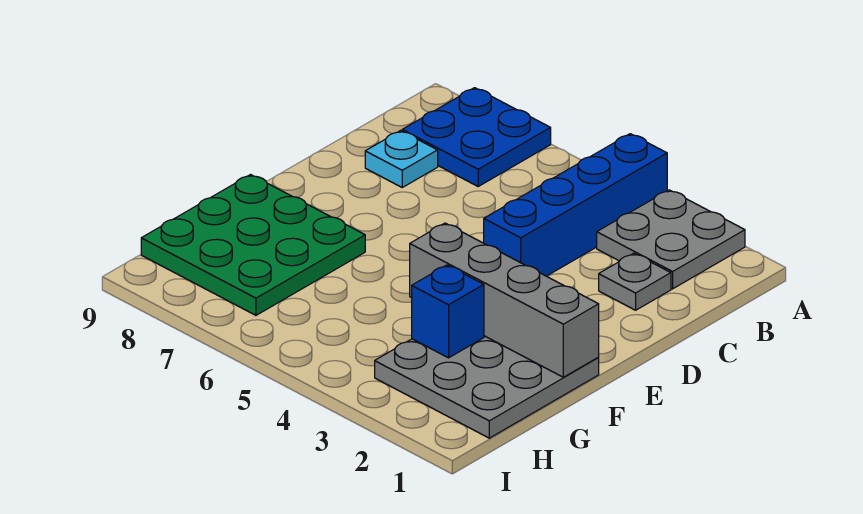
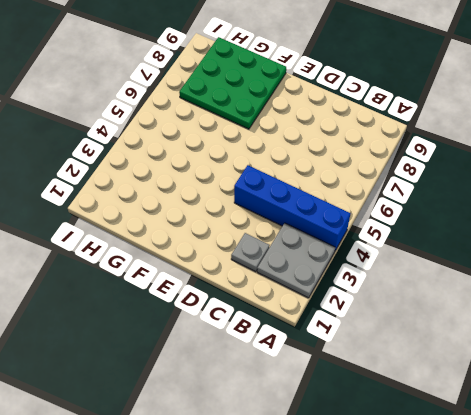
none -> blue plate A7:B8 level 1
none -> cyan plate C8 level 1

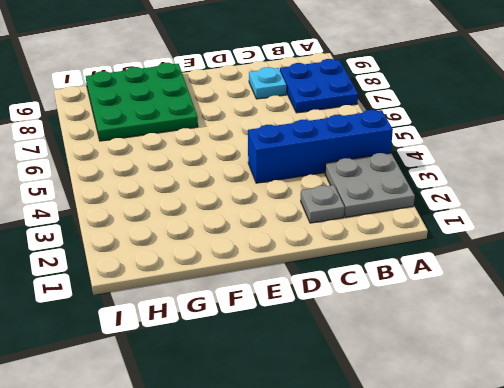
none -> grey plate F1:H3 level 1
none -> grey brick F1:F4 level 2

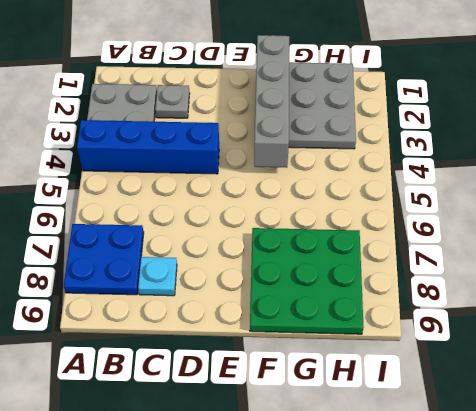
none -> blue brick G3 level 2

